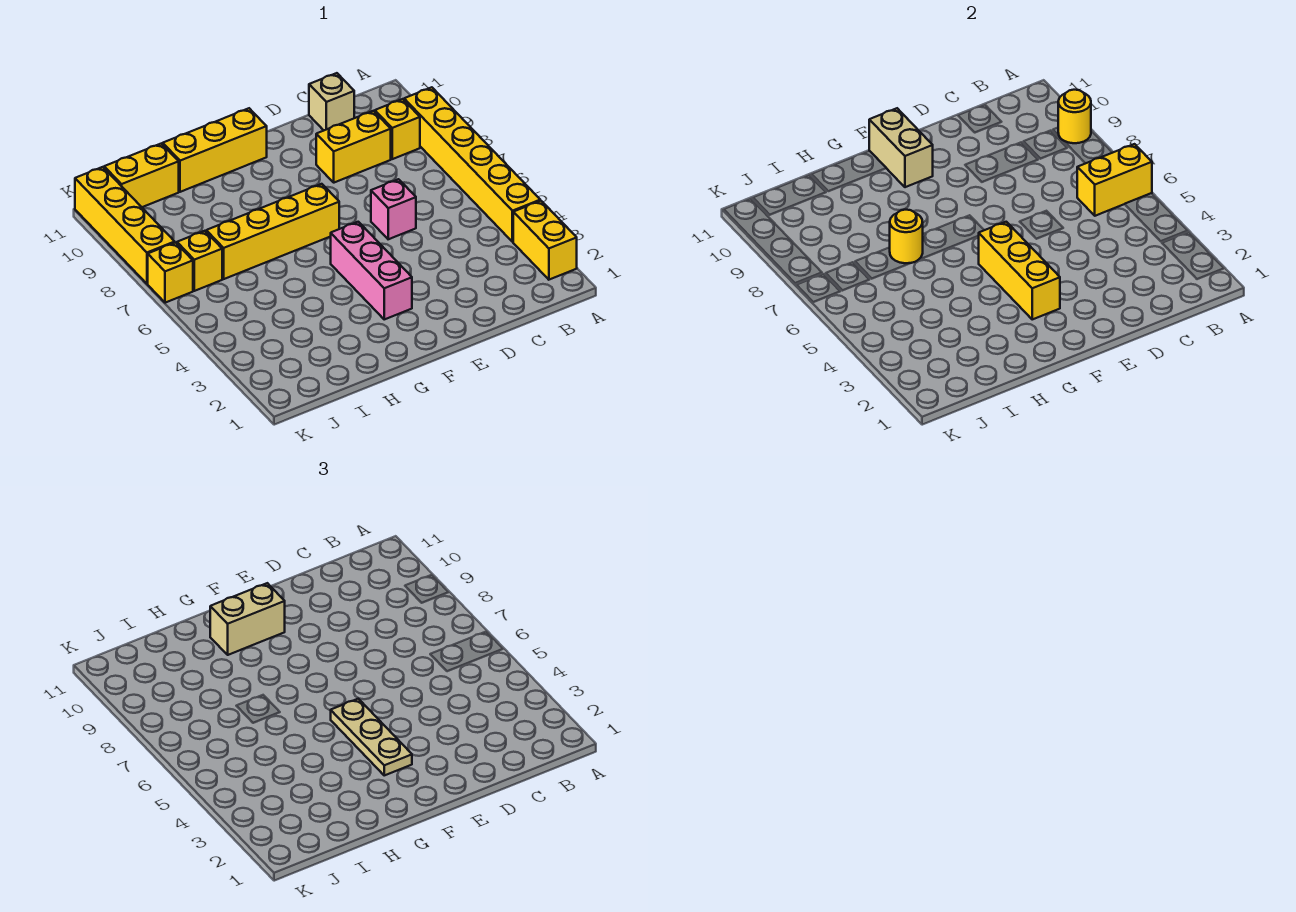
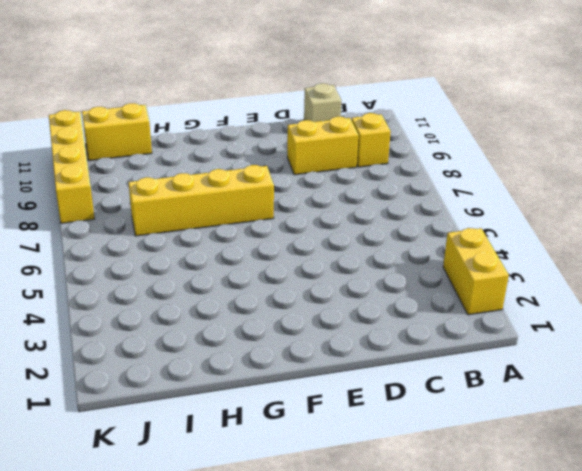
none -> yellow brick A4:A9 level 1
none -> pink brick D6 level 1
none -> pink brick F3:F5 level 1

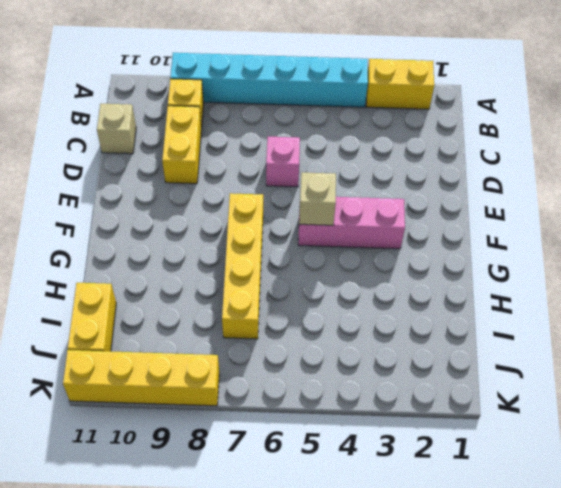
cyan brick A4:A9 level 1 -> yellow brick A4:A9 level 1
tan brick F5 level 2 -> yellow brick F3:F5 level 2
none -> yellow brick F11:H11 level 1
none -> yellow brick J7 level 1
none -> yellow brick K7 level 1

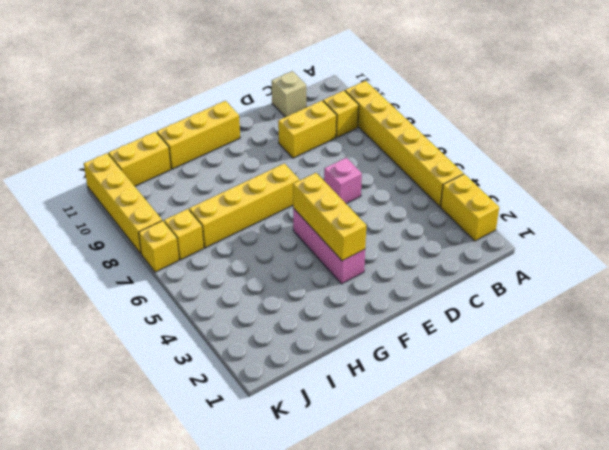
none -> yellow brick A6:B6 level 2
none -> yellow round brick A9 level 2
none -> tan brick F10:F11 level 2

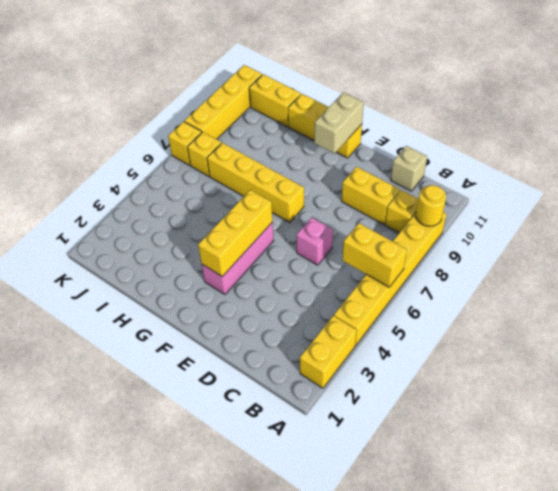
none -> yellow round brick H7 level 2
none -> tan plate F3:F5 level 3
none -> tan brick F10:G10 level 3

